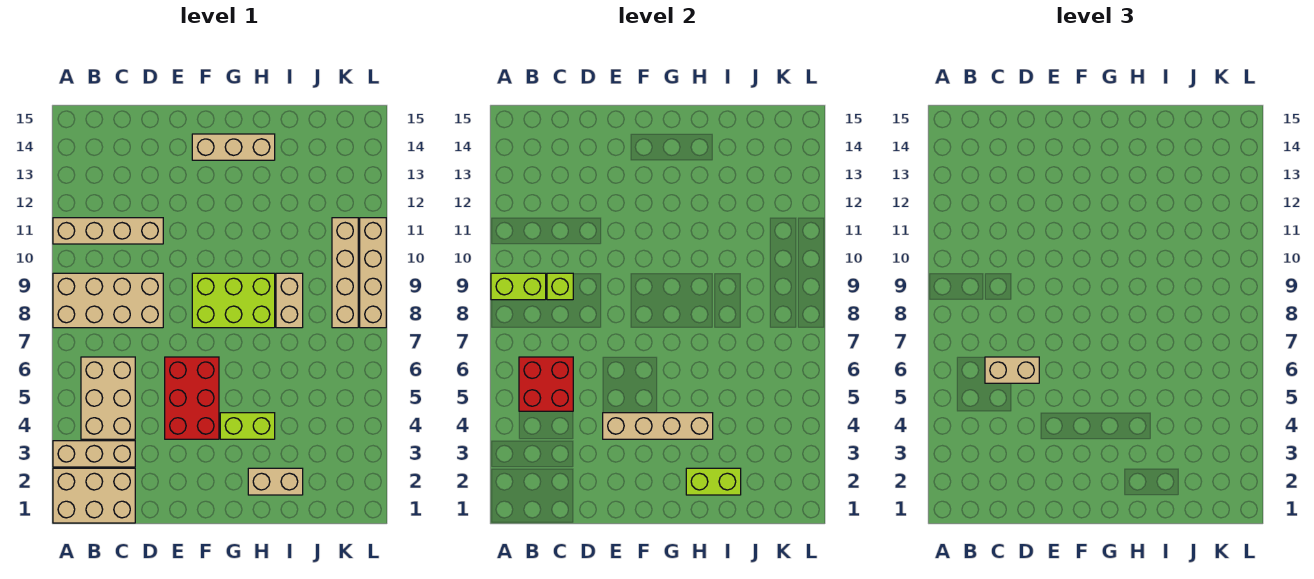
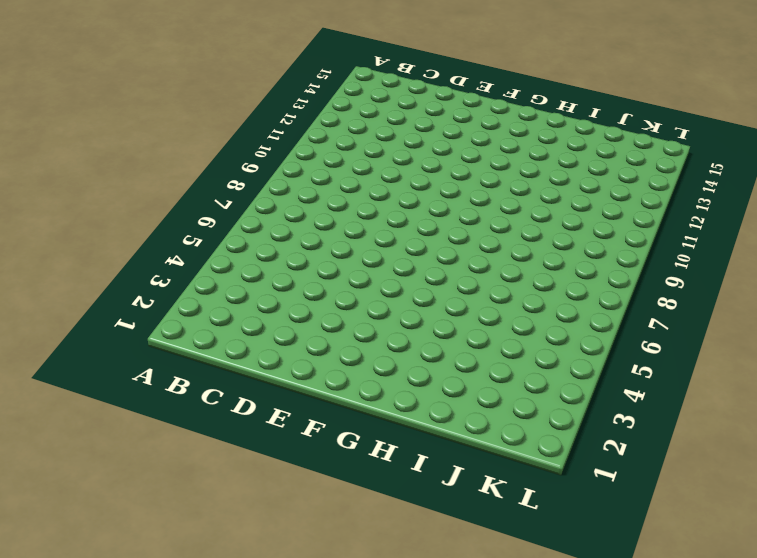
none -> tan brick A1:C2 level 1
none -> tan brick A3:C3 level 1
none -> tan brick A8:D9 level 1

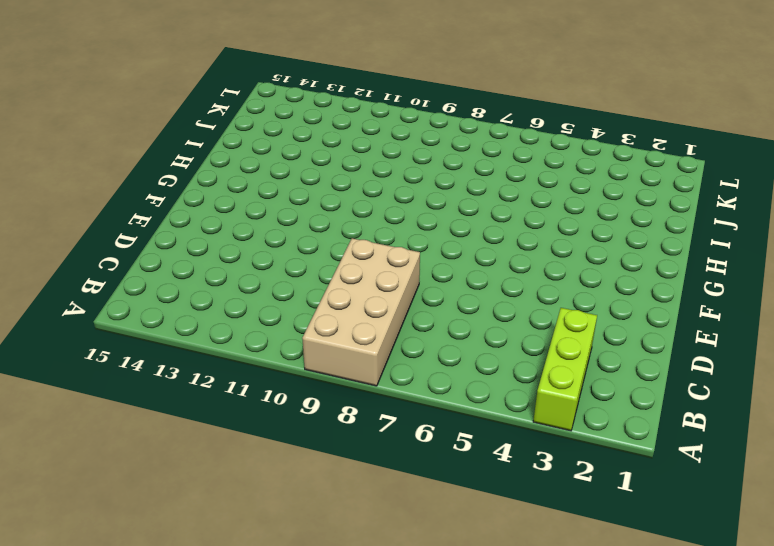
lime brick A3:C3 level 1 -> tan brick A3:C3 level 1
none -> tan brick A1:C2 level 1
none -> tan brick A11:D11 level 1
none -> tan brick B4:C6 level 1

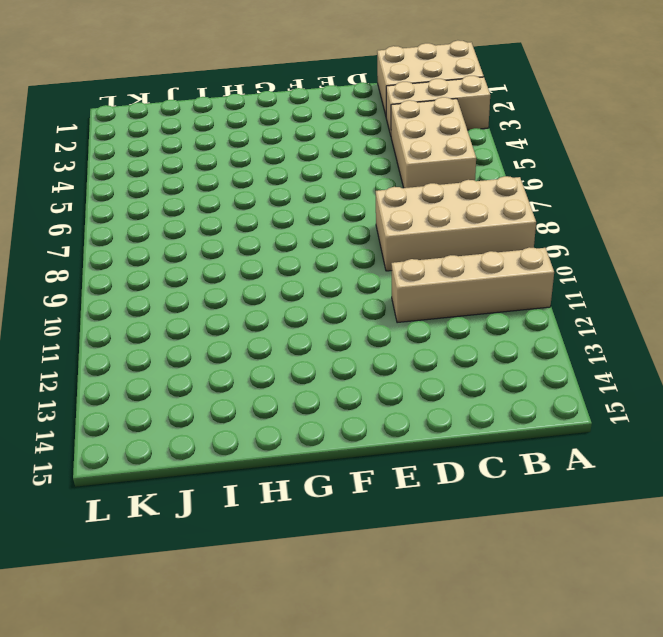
none -> red brick E4:F6 level 1
none -> lime brick F8:H9 level 1
none -> tan brick F14:H14 level 1

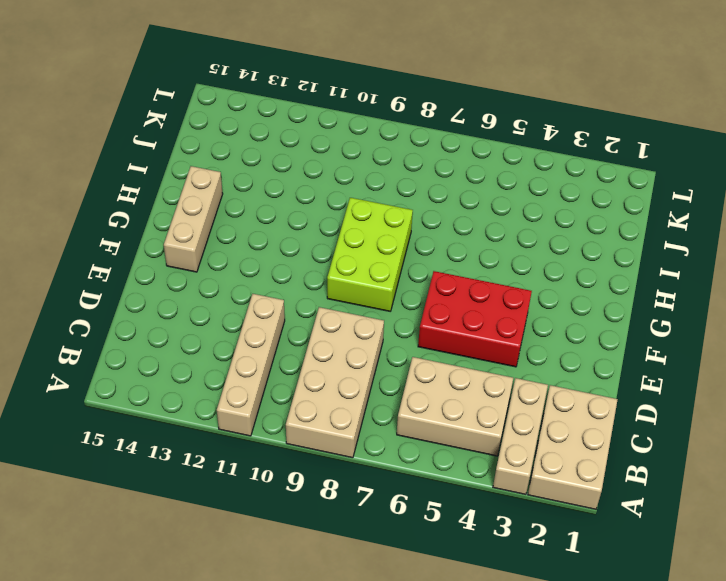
none -> lime brick G4:H4 level 1
none -> tan brick H2:I2 level 1
none -> tan brick I8:I9 level 1

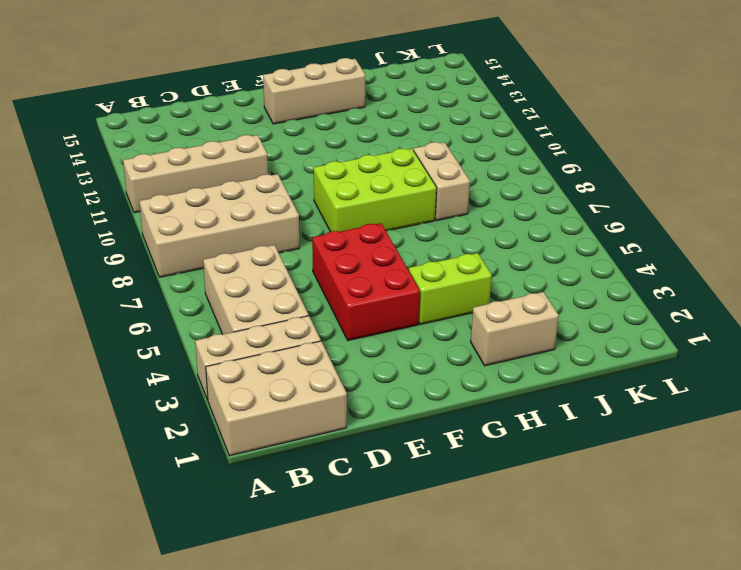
none -> tan brick K8:K11 level 1
none -> tan brick L8:L11 level 1
none -> lime brick A9:B9 level 2

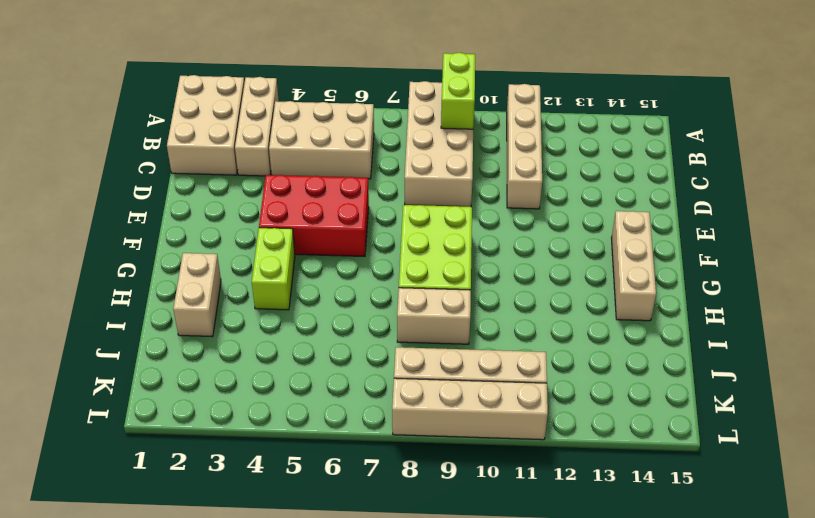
none -> red brick B5:C6 level 2
none -> lime brick C9 level 2
none -> tan brick E4:H4 level 2

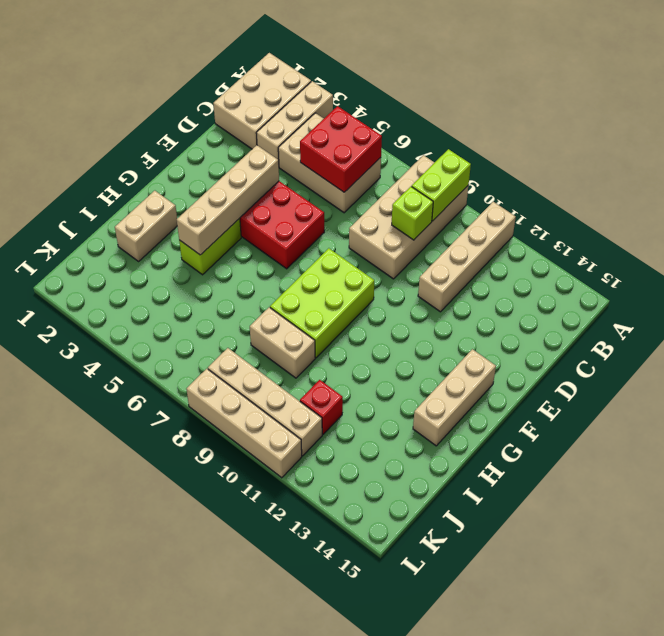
red brick J11 level 1 -> none
none -> lime brick H2:I2 level 2
none -> tan brick C6:D6 level 3

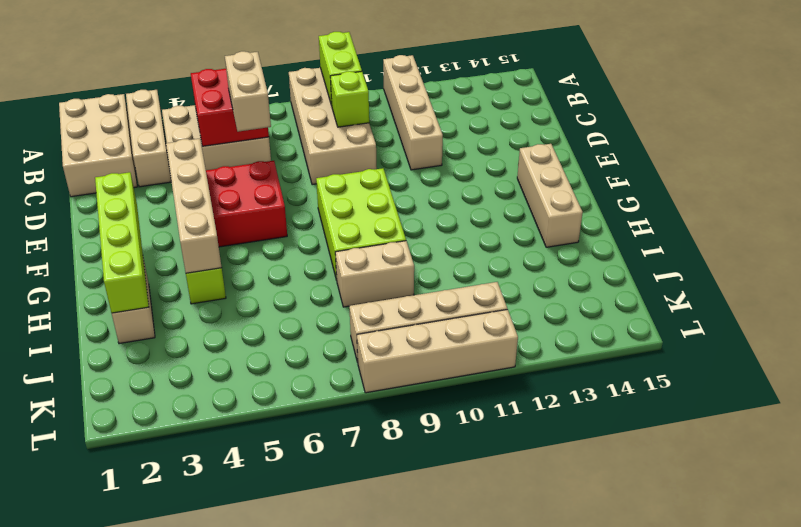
lime brick F2:I2 level 2 -> lime brick H2:I2 level 2

